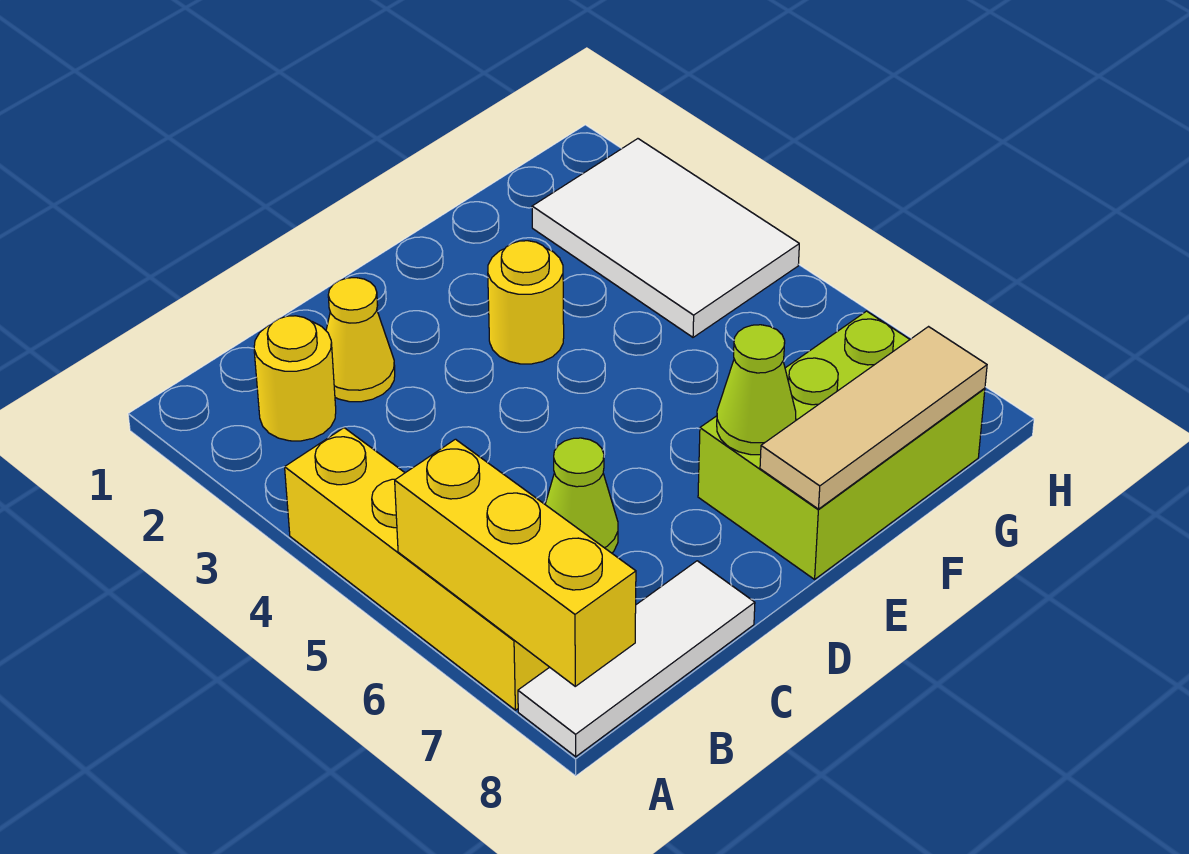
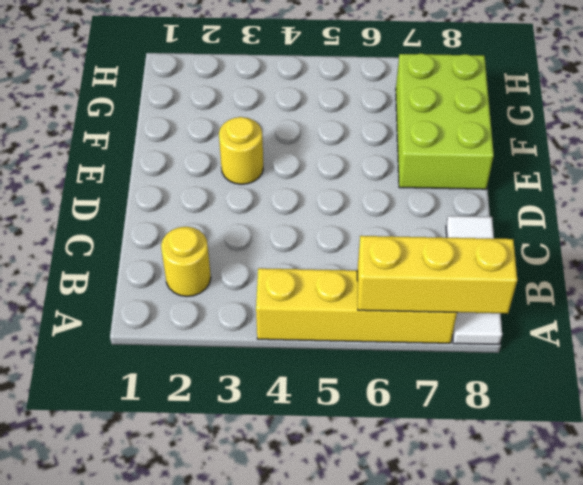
none -> yellow cone C2 level 1
none -> lime cone C6 level 1

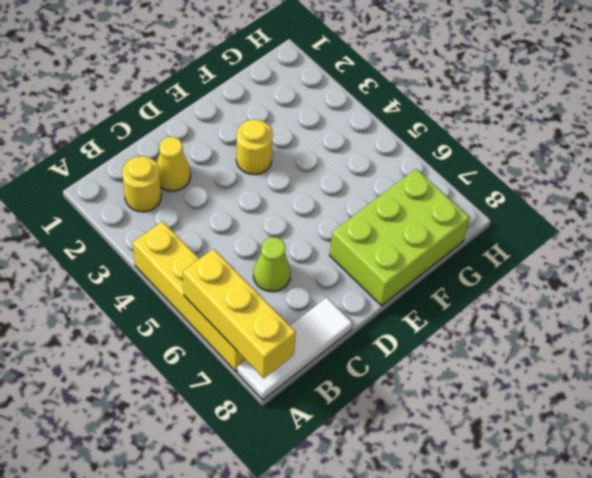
none -> white tile G2:H4 level 1
none -> lime cone E7 level 2

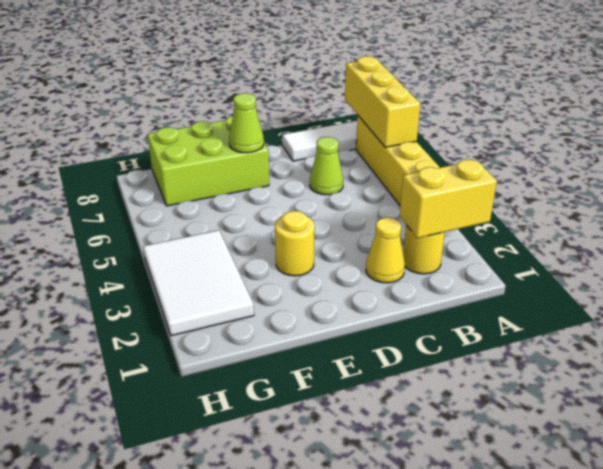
yellow brick A2:B2 level 2 -> none
none -> tan tile E8:G8 level 2

